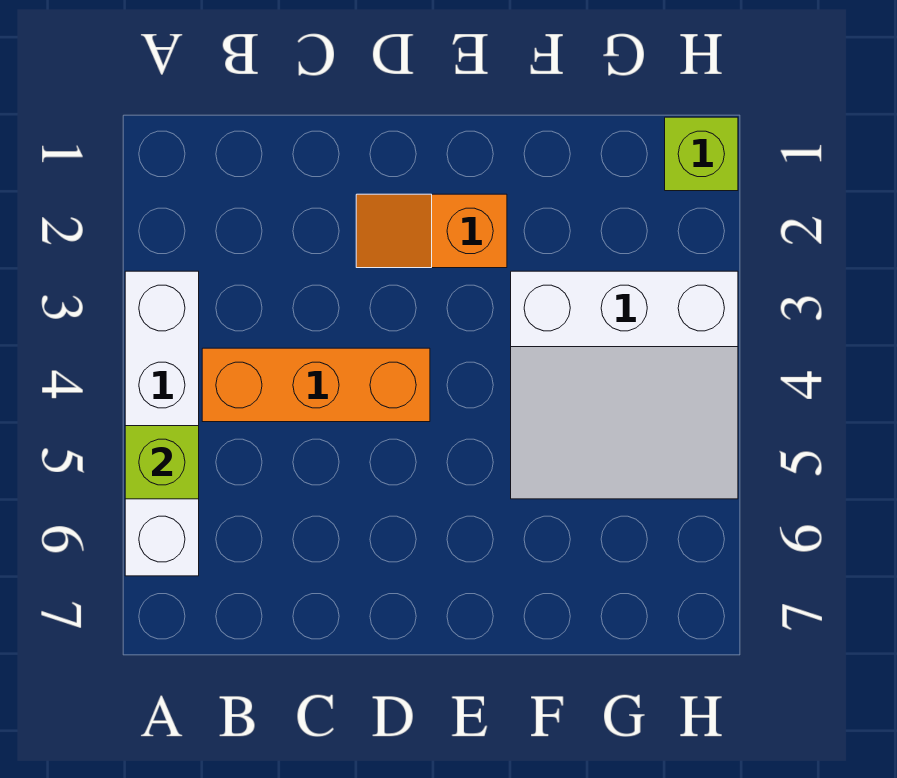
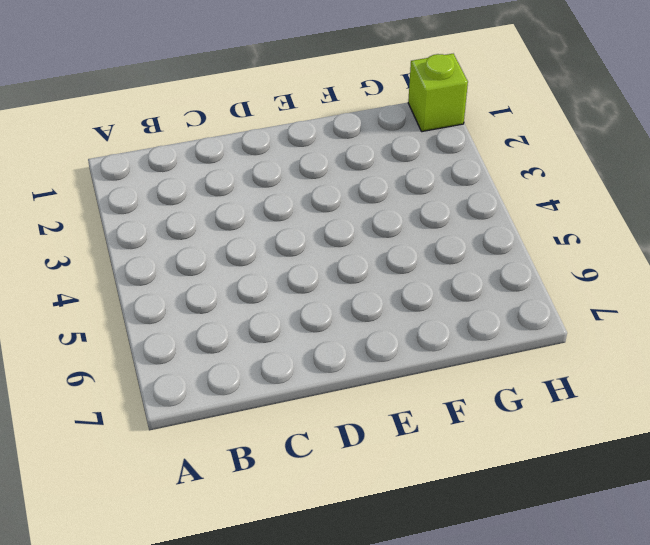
none -> white brick A3:A6 level 1
none -> orange brick B4:D4 level 1

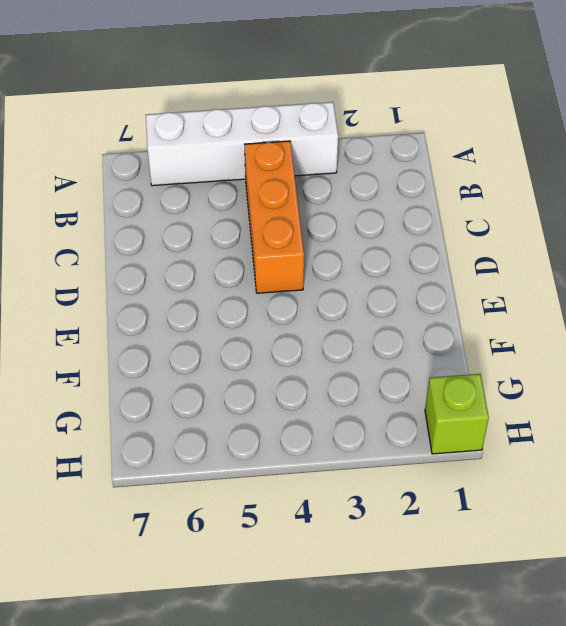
none -> orange slope D2:E2 level 1 top E
none -> white slope F3:H5 level 1 top 3

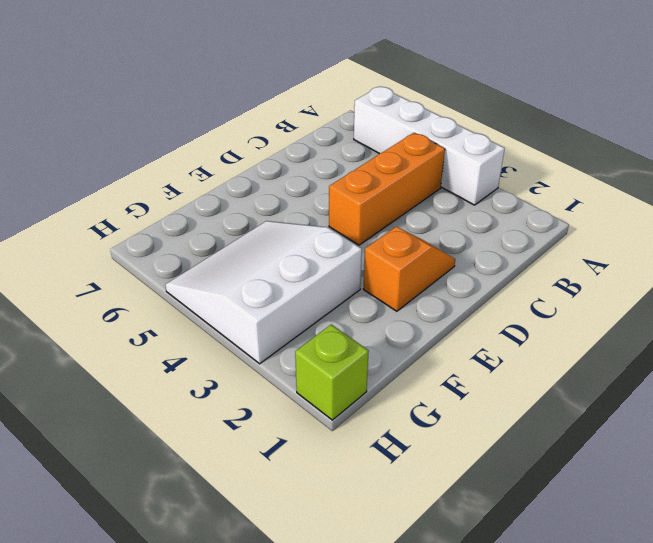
none -> lime brick A5 level 2

